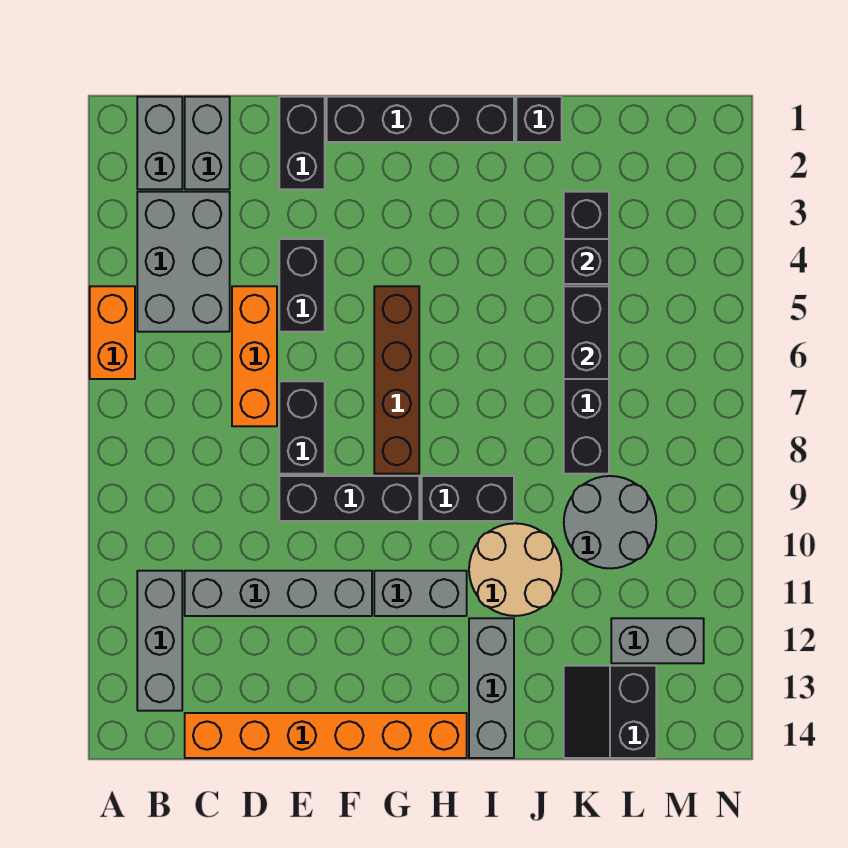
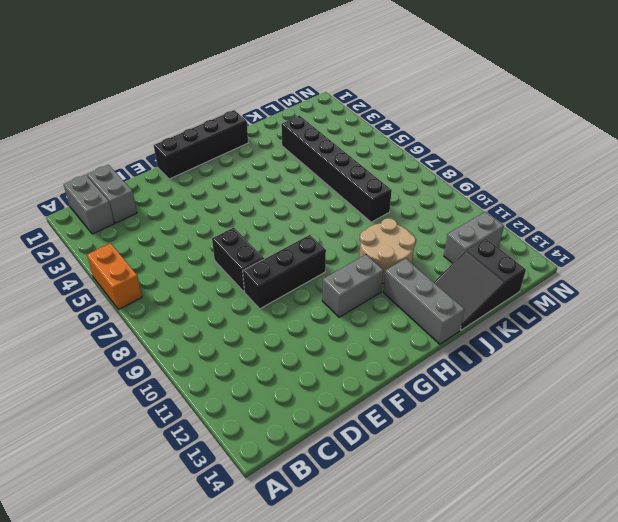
black slope J13:L14 level 1 top L -> black slope K13:L14 level 1 top L
none -> grey brick B3:C5 level 1
none -> grey brick B11:B13 level 1
none -> grey brick C11:F11 level 1

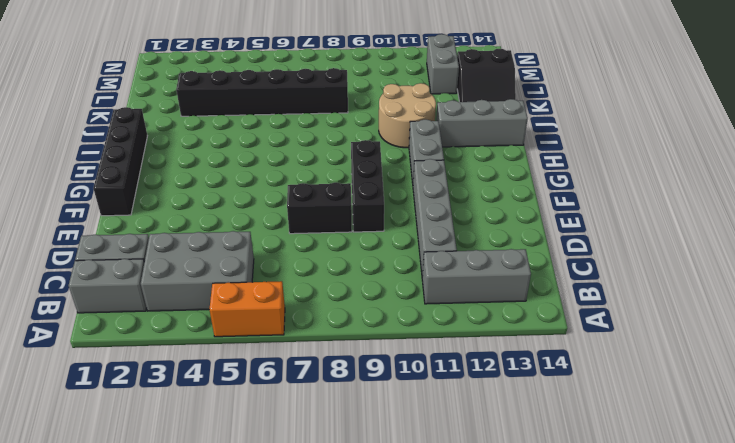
none -> orange brick C14:H14 level 1
none -> orange brick D5:D7 level 1
none -> black brick E1:E2 level 1

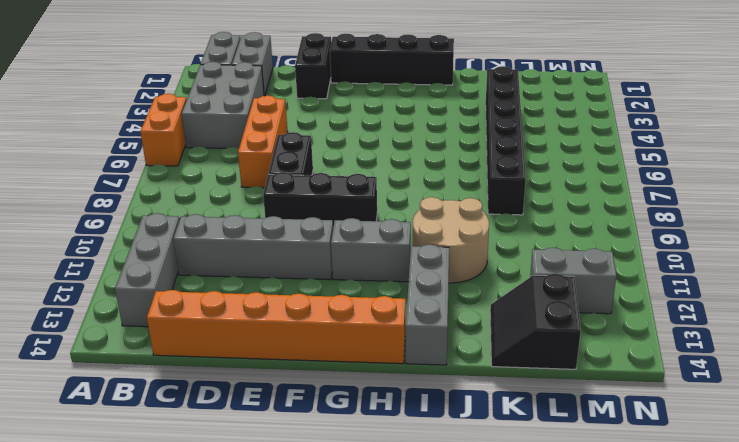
none -> black brick E4:E5 level 1
none -> brown brick G5:G8 level 1
none -> black brick H9:I9 level 1

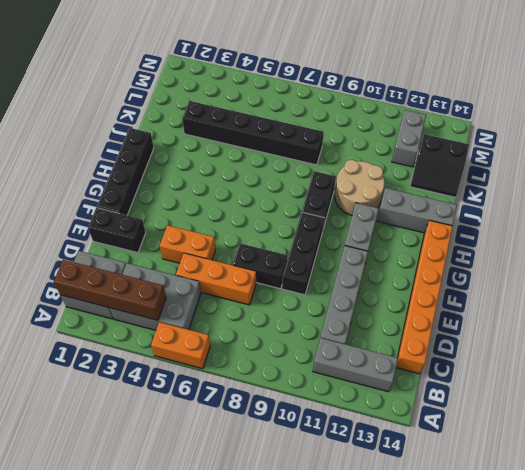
brown brick B1:B4 level 2 -> brown brick G5:G8 level 1
orange brick E4:E5 level 1 -> black brick E4:E5 level 1
none -> black brick J1 level 1
none -> grey round brick K9:L10 level 1
none -> black brick K4 level 2

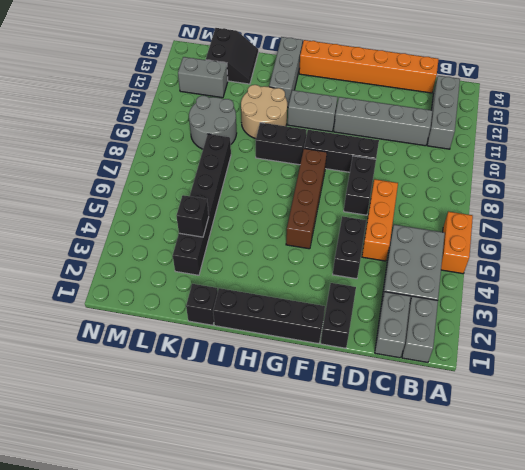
none -> black brick K5:K6 level 2

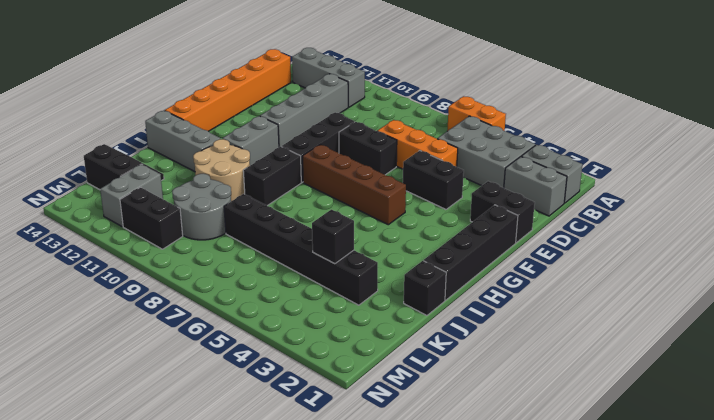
black brick M10:M11 level 1 -> black brick K5:K6 level 2

